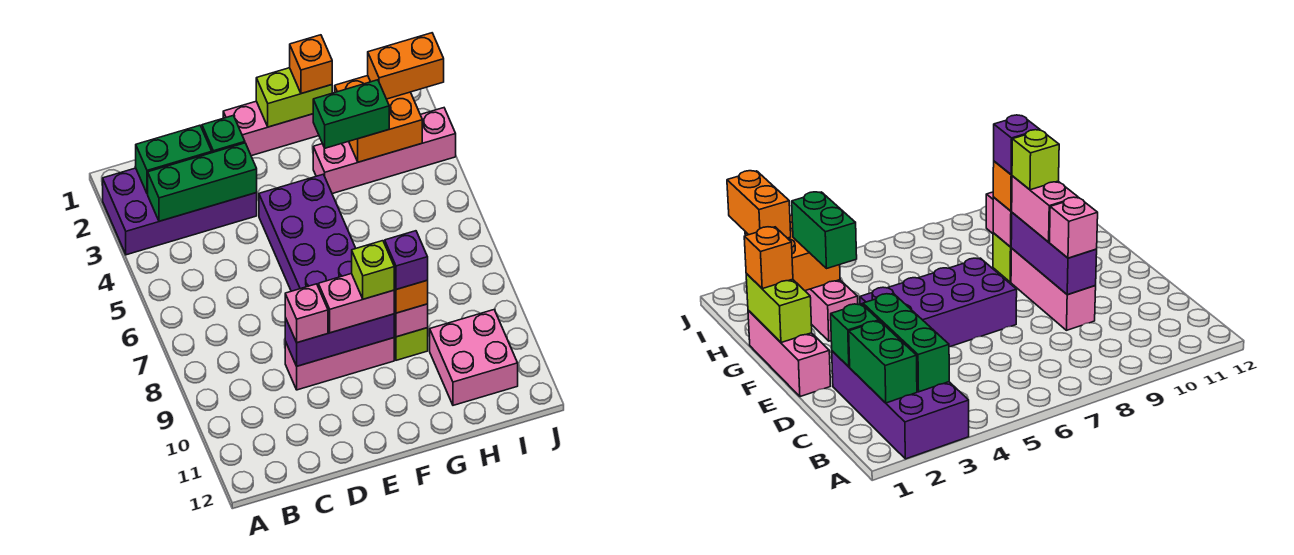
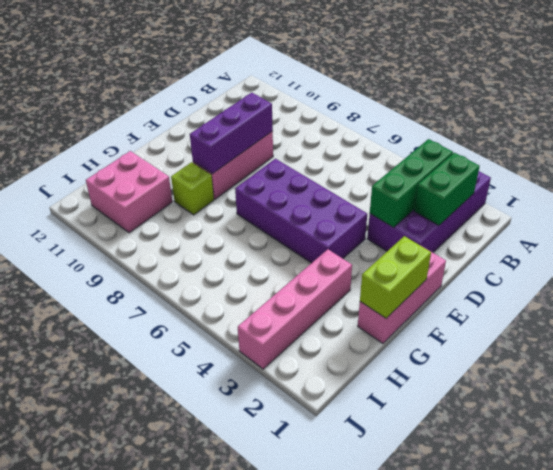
none -> green brick D2 level 2
none -> pink brick G9 level 2
none -> orange brick H2:I3 level 2

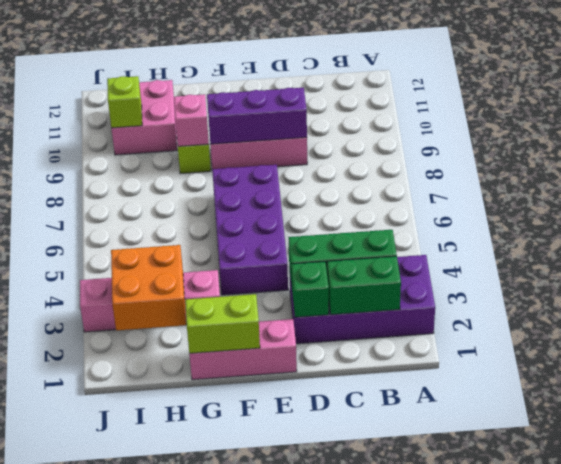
lime brick I10 level 2 -> lime brick F9 level 4
none -> pink brick D9 level 3
none -> pink brick E9:F9 level 3
none -> orange brick G1 level 3

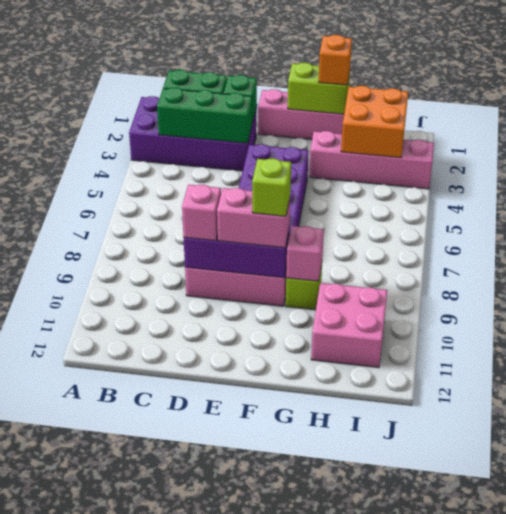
none -> green brick G3:H3 level 3
none -> orange brick G9 level 3
none -> orange brick I2:J2 level 3

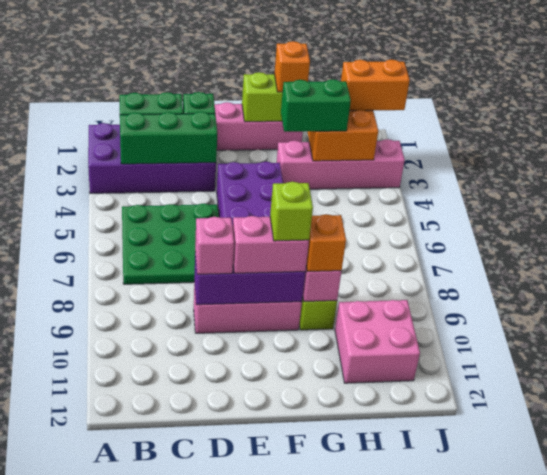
green plate B5:D7 level 1 -> none
none -> purple brick G9 level 4

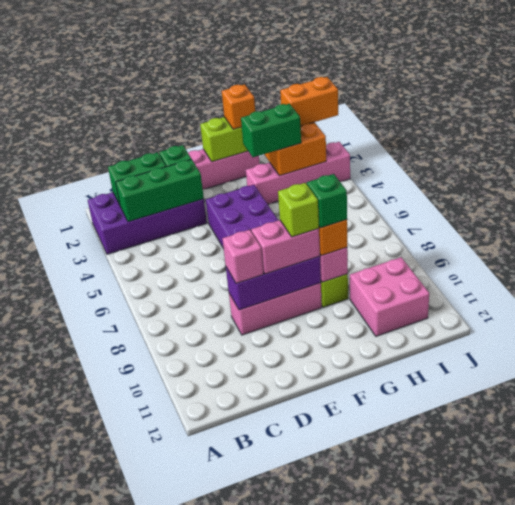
green brick G9 level 4 -> purple brick G9 level 4

